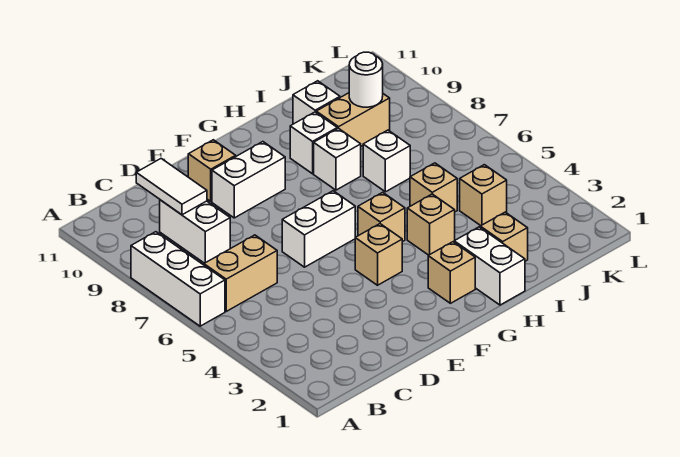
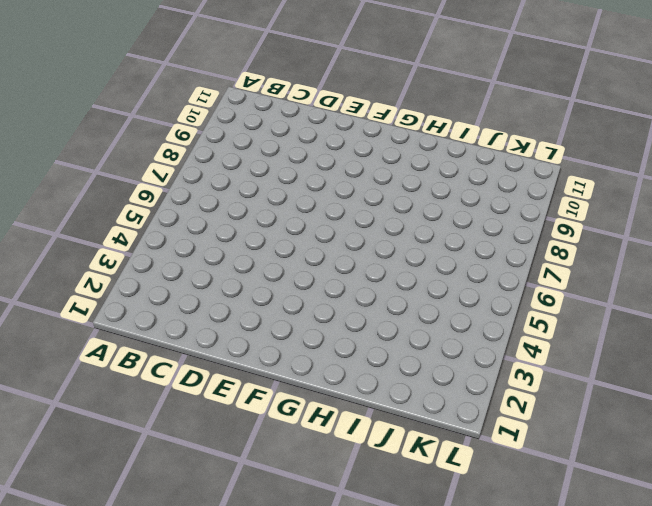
none -> white brick A6:A8 level 1
none -> tan brick B6:C6 level 1
none -> white brick C8:C9 level 1

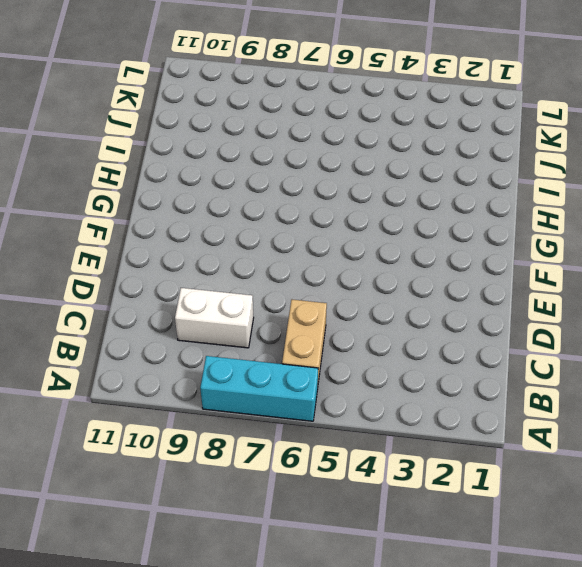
cyan brick A6:A8 level 1 -> white brick A6:A8 level 1
none -> white brick E6:F6 level 1
none -> white brick E9:F9 level 1
none -> tan brick E10 level 1

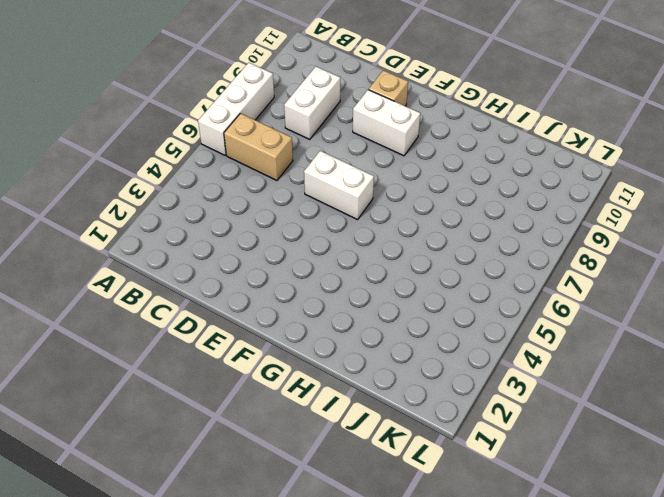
none -> tan brick F4 level 1
none -> tan brick G2 level 1
none -> tan brick G5 level 1

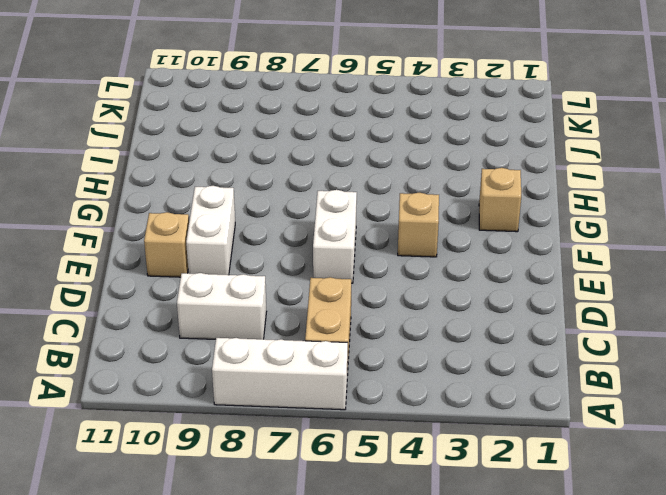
none -> tan brick G5 level 1
none -> white brick H1:H2 level 1
none -> tan brick H4 level 1

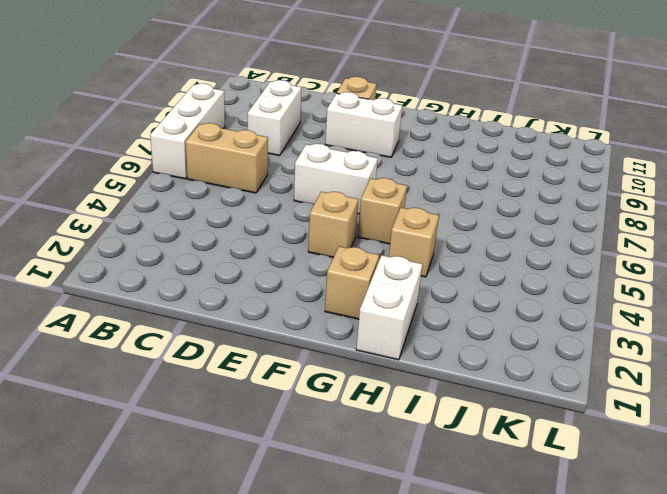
none -> white brick H8 level 1
none -> white brick H9 level 1
none -> tan brick I2 level 1

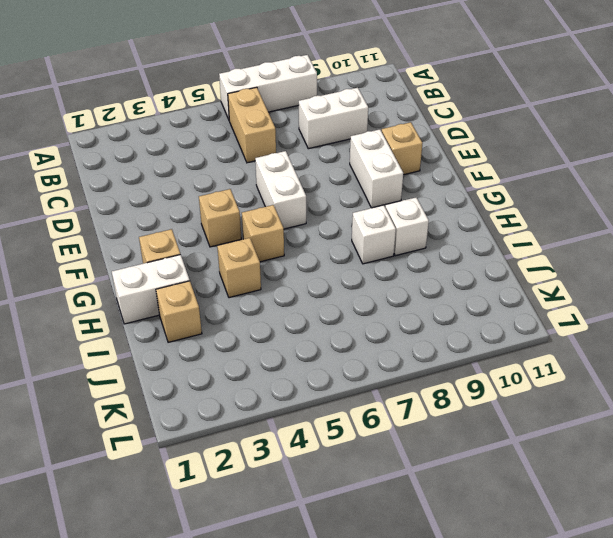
none -> tan brick I5 level 1
none -> white brick I7 level 1
none -> tan brick I9:J9 level 1

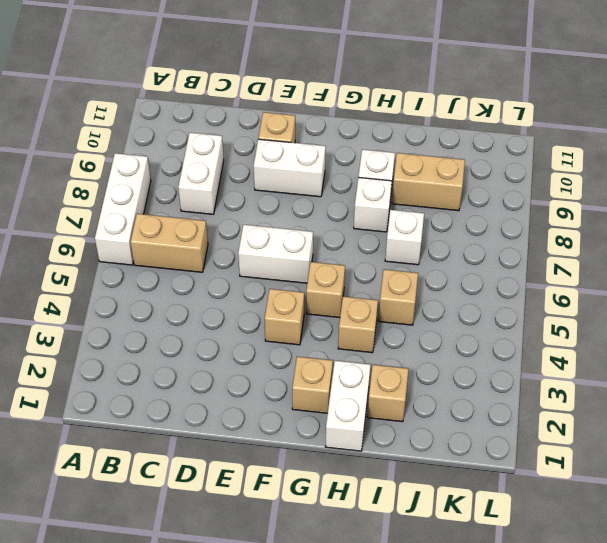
none -> white brick I10 level 1
none -> tan brick J4 level 1
none -> white tile C9:C10 level 2

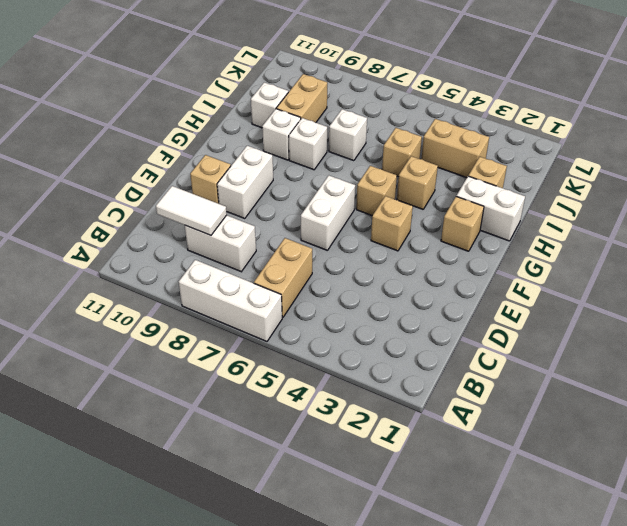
tan brick J3:J4 level 1 -> tan brick J4 level 1
none -> white round brick J9 level 2

